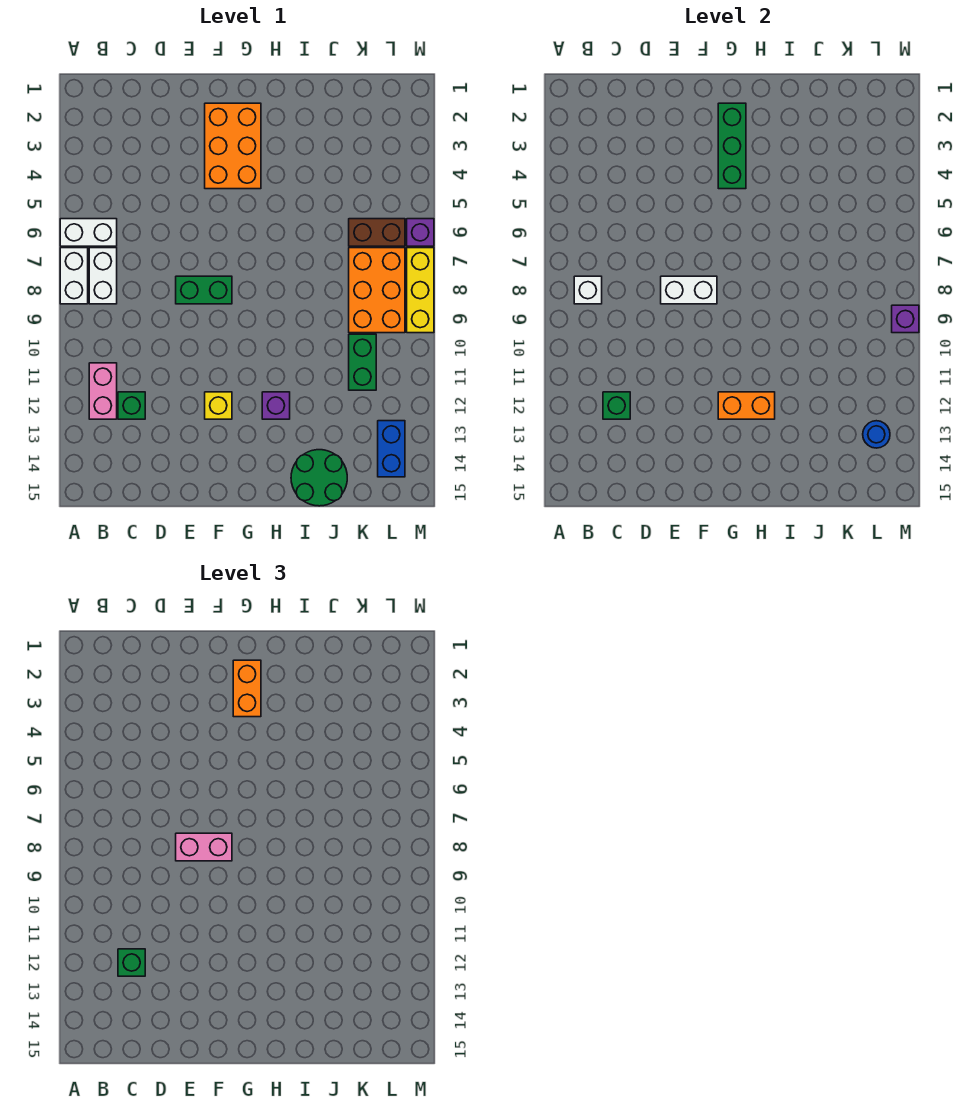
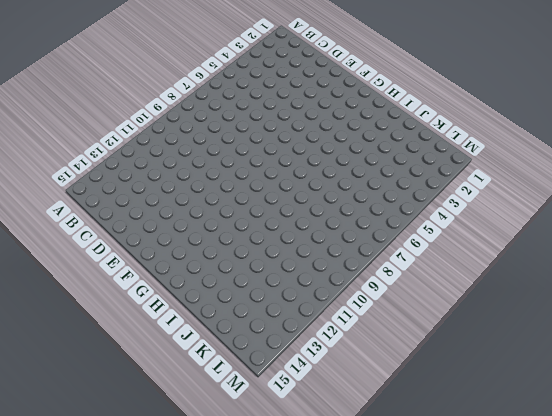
none -> white brick A6:B6 level 1
none -> white brick A7:A8 level 1
none -> white brick B7:B8 level 1

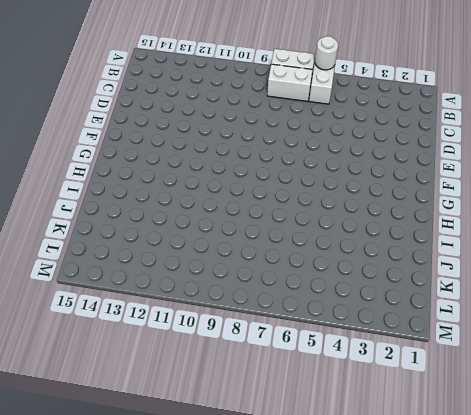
white round brick A6 level 2 -> none
none -> pink brick B11:B12 level 1
none -> green brick C12 level 1
none -> green brick E8:F8 level 1

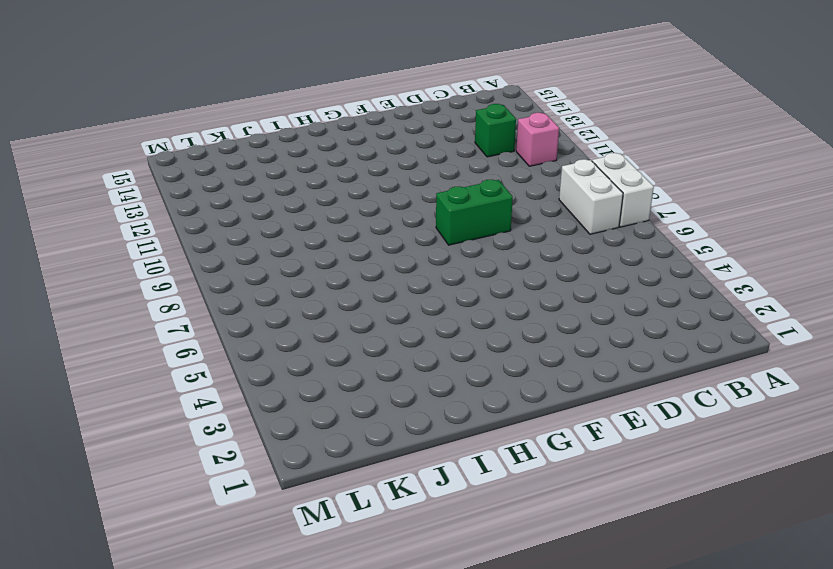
pink brick B11 level 1 -> pink brick B11:B12 level 1
none -> white brick A6:B6 level 1
none -> orange brick F2:G4 level 1
none -> yellow brick F12 level 1

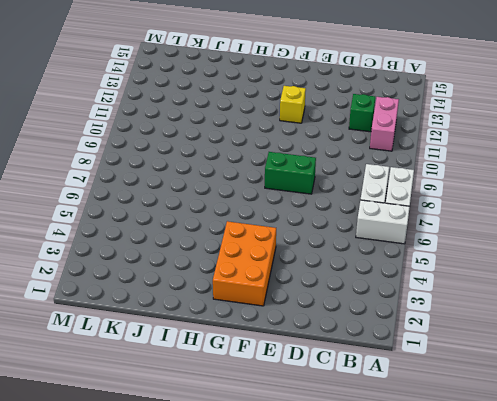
none -> purple brick H12 level 1
none -> green round brick I14:J15 level 1
none -> brown brick K6:L6 level 1

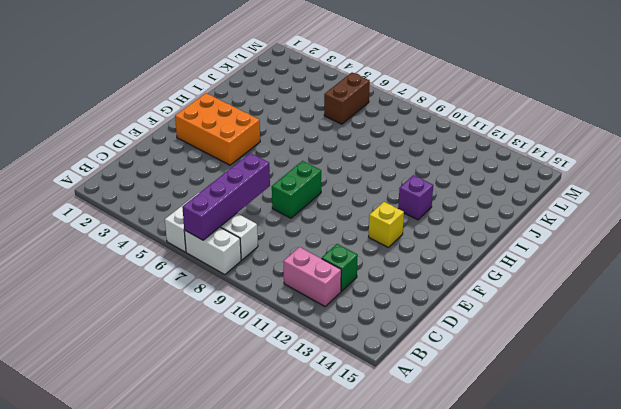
purple brick A7:D7 level 2 -> none
none -> green round brick I14:J15 level 1
none -> orange brick K7:L9 level 1
none -> green brick K10:K11 level 1

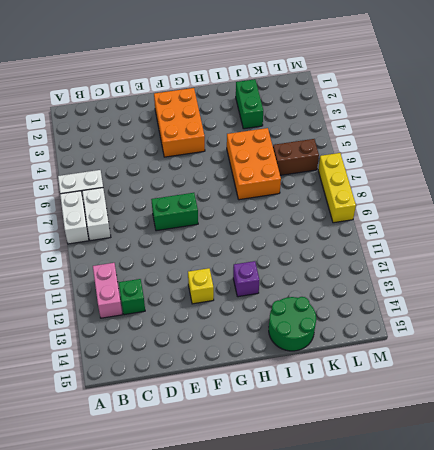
orange brick I5:J7 level 1 -> orange brick K7:L9 level 1
green brick J2:J3 level 1 -> green brick K10:K11 level 1
none -> blue brick L13:L14 level 1
none -> purple brick M6 level 1
none -> white brick B8 level 2

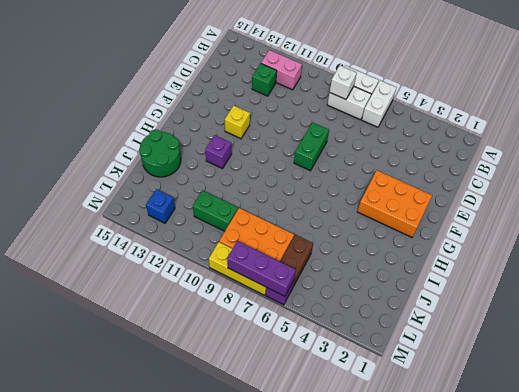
blue brick L13 level 1 -> blue brick L13:L14 level 1
purple brick M6:M8 level 2 -> none
none -> green brick C12 level 2
none -> white brick E8:F8 level 2
none -> green brick G2:G4 level 2

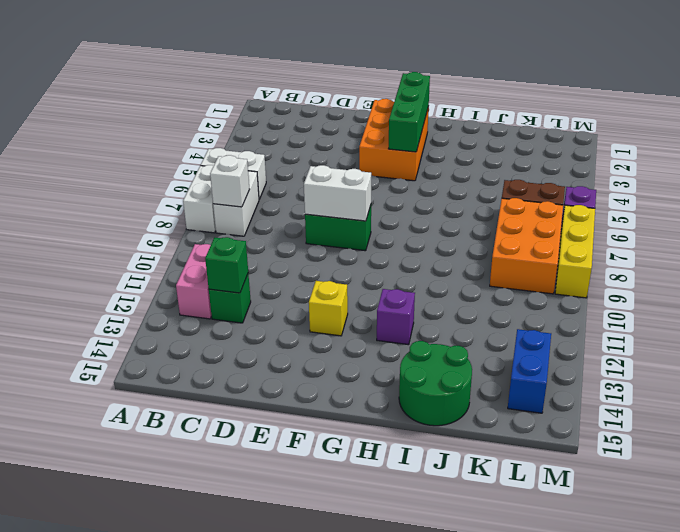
none -> green brick K10:K11 level 1
none -> orange brick G12:H12 level 2
none -> blue round brick L13 level 2

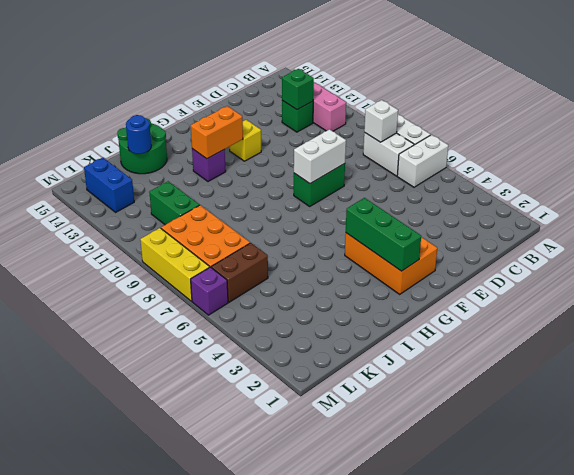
blue round brick J14 level 2 -> blue round brick L13 level 2
none -> purple brick M9 level 2
none -> green brick C12 level 3
none -> pink brick E8:F8 level 3

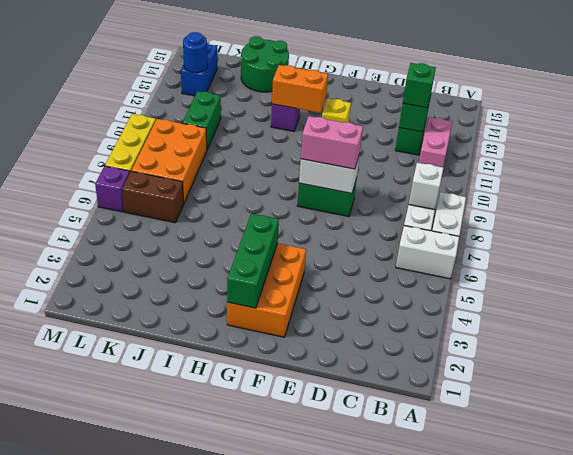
none -> purple brick M9 level 2
none -> orange brick G2:G3 level 3

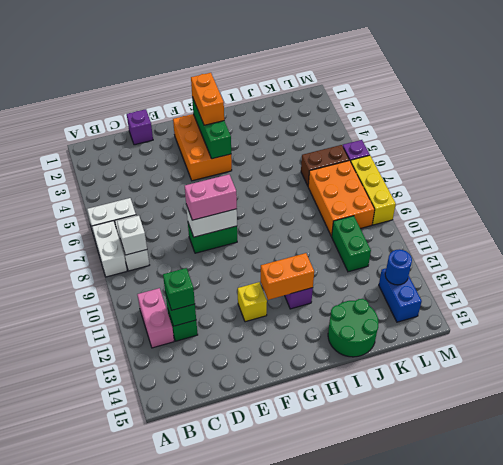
purple brick D1 level 1 -> purple brick M9 level 2

